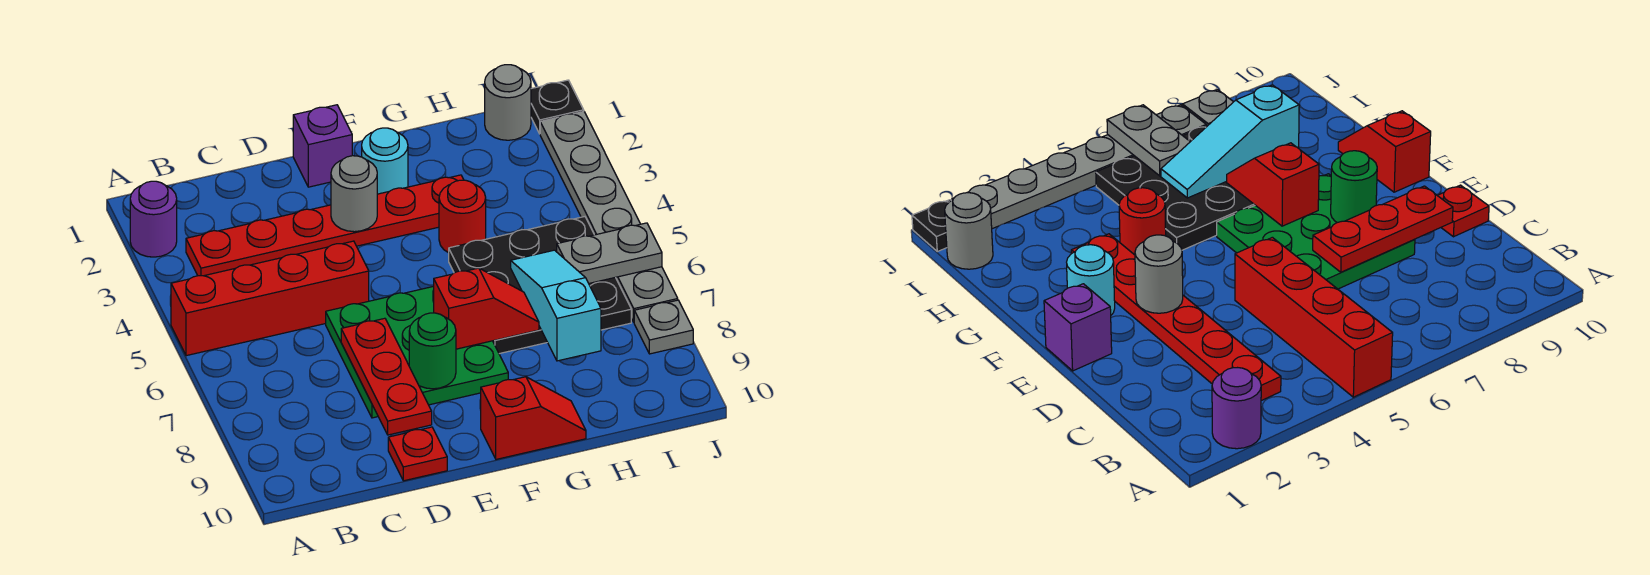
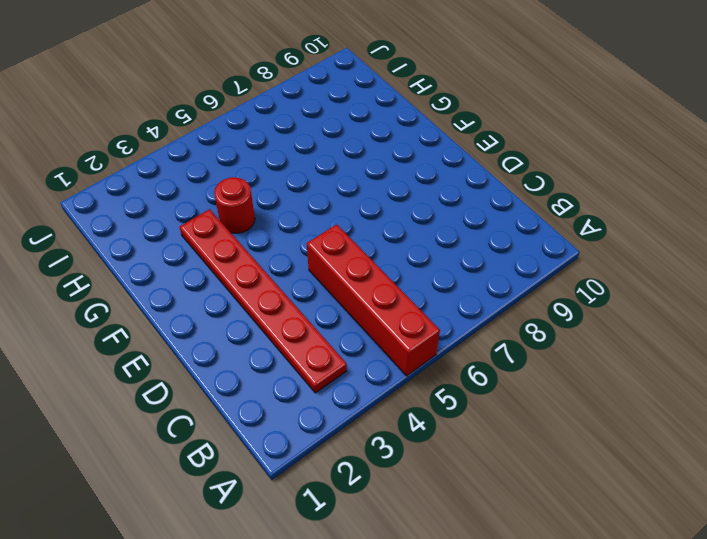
none -> purple round brick A2 level 1
none -> green plate D6:F8 level 1
none -> red plate D10 level 1

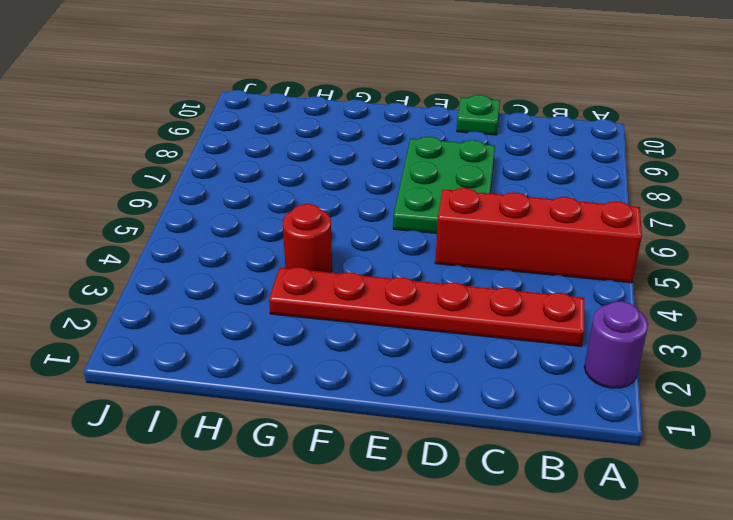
green plate D6:E8 level 1 -> green plate D6:F8 level 1
green plate D10 level 1 -> red plate D10 level 1
none -> purple brick E1 level 1
none -> cyan round brick F2 level 1
none -> red slope F10:G10 level 1 top F

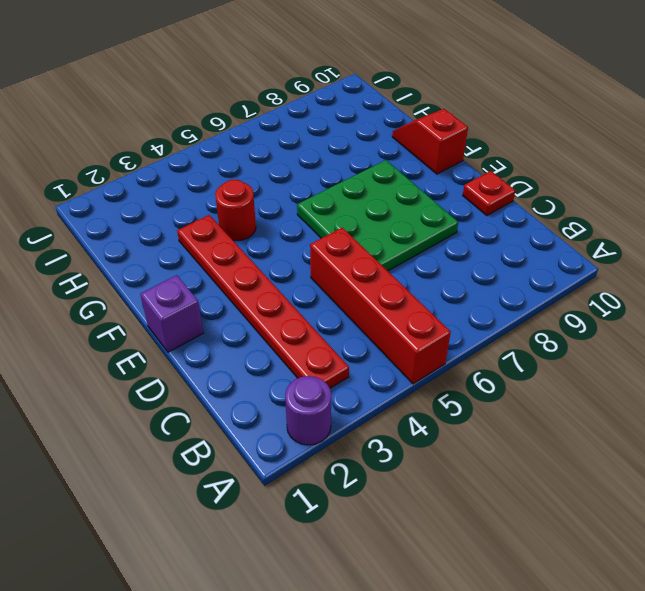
none -> cyan round brick F2 level 1
none -> black plate G5:I7 level 1
none -> grey round brick I1 level 1

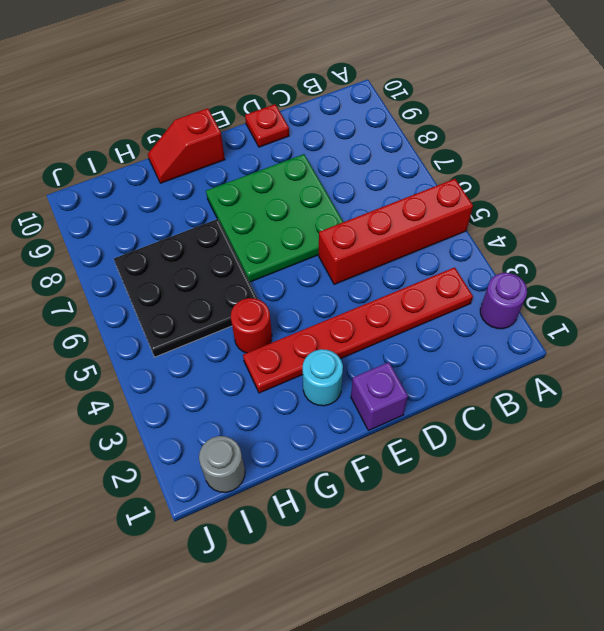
none -> black plate J1 level 1
none -> grey plate J2:J7 level 1
none -> grey plate J8 level 1

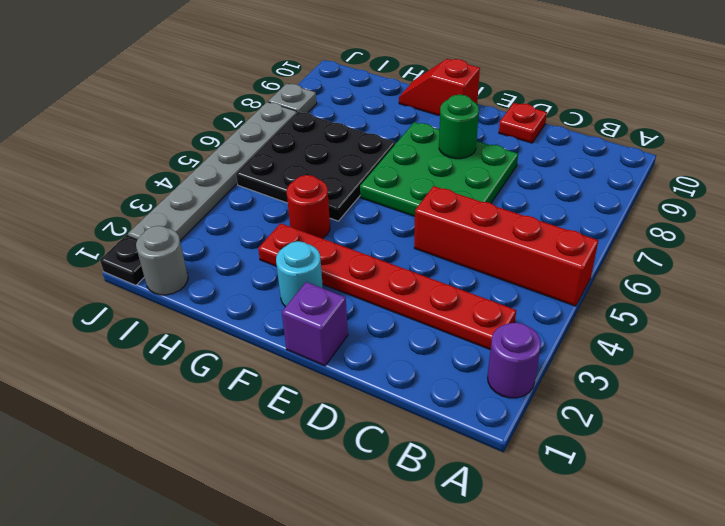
none -> red plate D7:D9 level 2
none -> grey round brick E3 level 2
none -> red slope F7:G7 level 2 top F

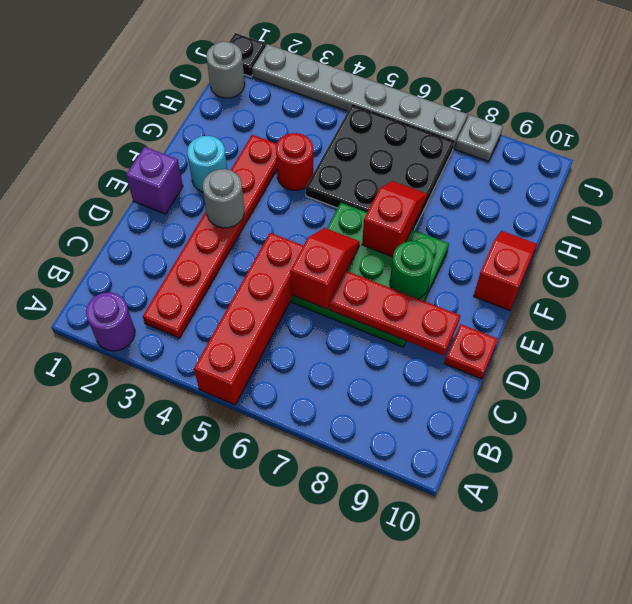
red slope D6:E6 level 2 top D -> none
none -> cyan slope H6:H8 level 2 top 8
none -> grey plate I6:J6 level 2

